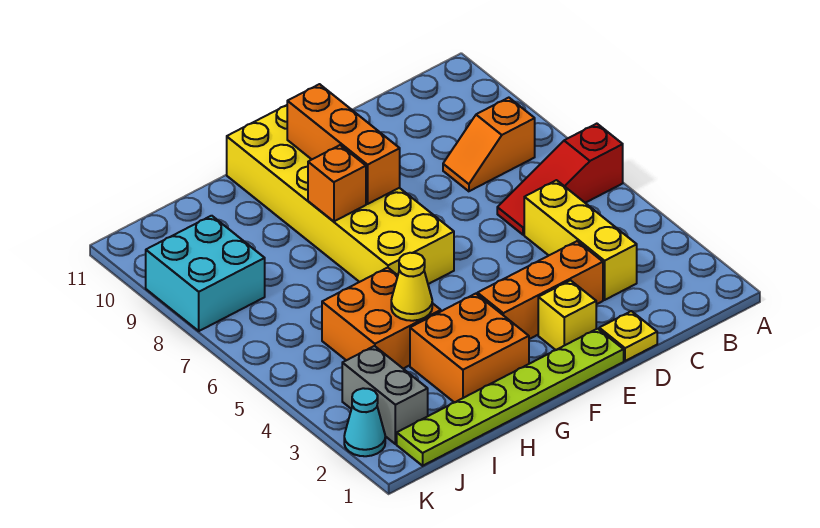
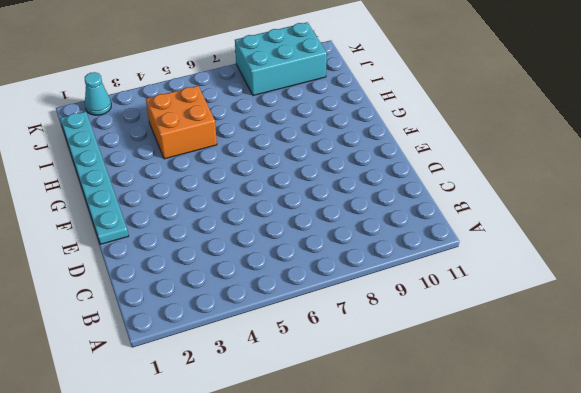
cyan plate E1:J1 level 1 -> lime plate E1:J1 level 1
cyan brick J8:K10 level 1 -> cyan brick J8:K9 level 1
none -> red slope A6:C6 level 1 top A
none -> orange slope B8:C8 level 1 top B
none -> yellow brick C3:C5 level 1

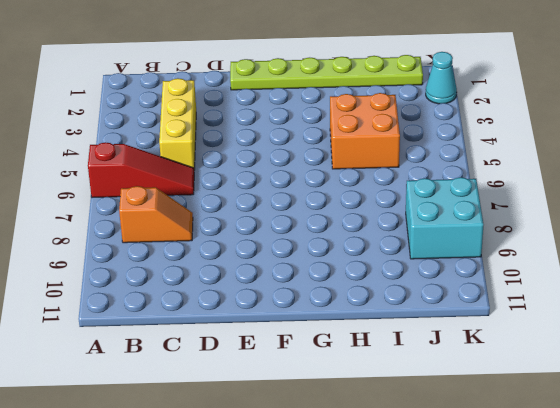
none -> yellow plate D1 level 1
none -> orange brick D3:F3 level 1
none -> yellow brick E2 level 1

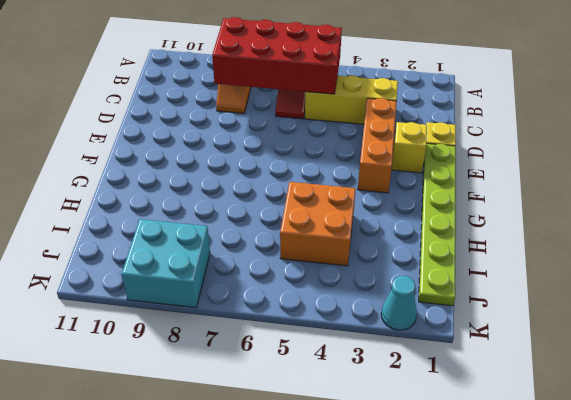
red brick B5:C8 level 2 -> none
none -> yellow brick F6:G11 level 1
none -> orange brick G2:H3 level 1
none -> grey brick J2:J3 level 1

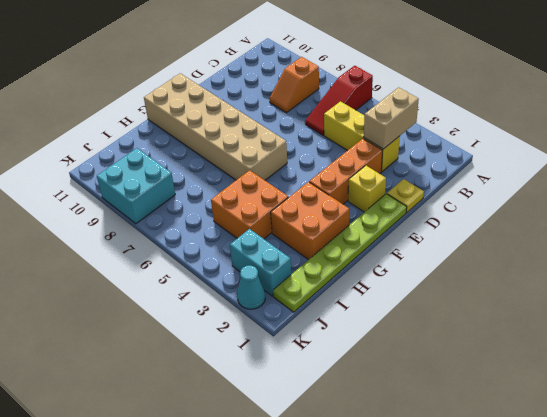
tan brick B3:C3 level 2 -> none
tan brick F6:G11 level 1 -> yellow brick F6:G11 level 1
cyan brick J2:J3 level 1 -> grey brick J2:J3 level 1
none -> orange brick F8:F10 level 2
none -> orange brick G8 level 2
none -> yellow cone H4 level 2

